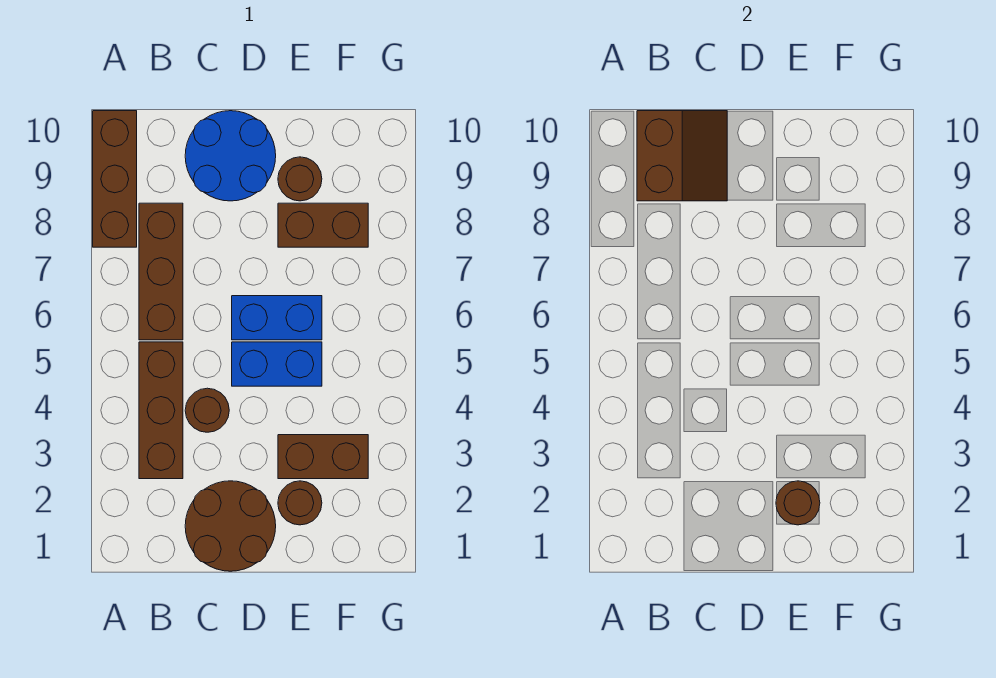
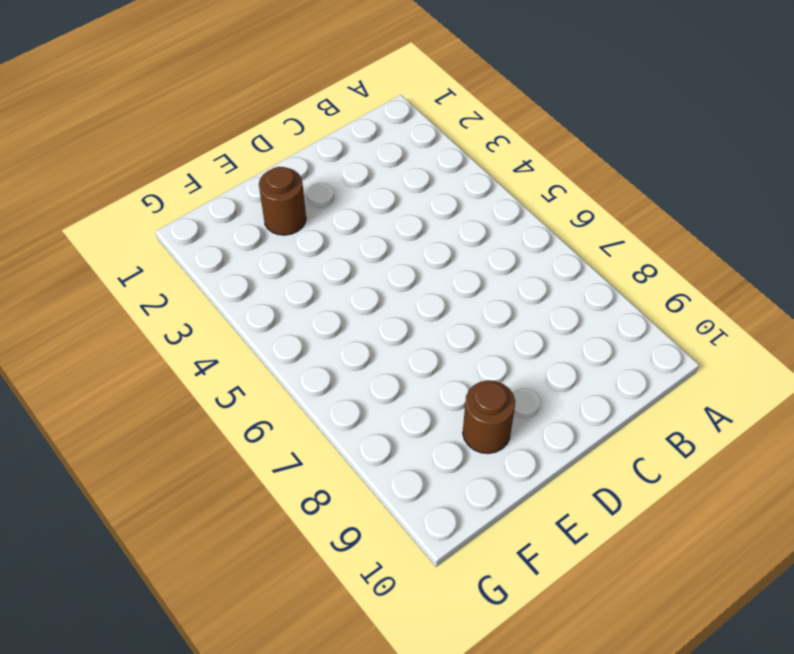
none -> brown brick A8:A10 level 1
none -> brown brick B3:B5 level 1
none -> brown brick B6:B8 level 1

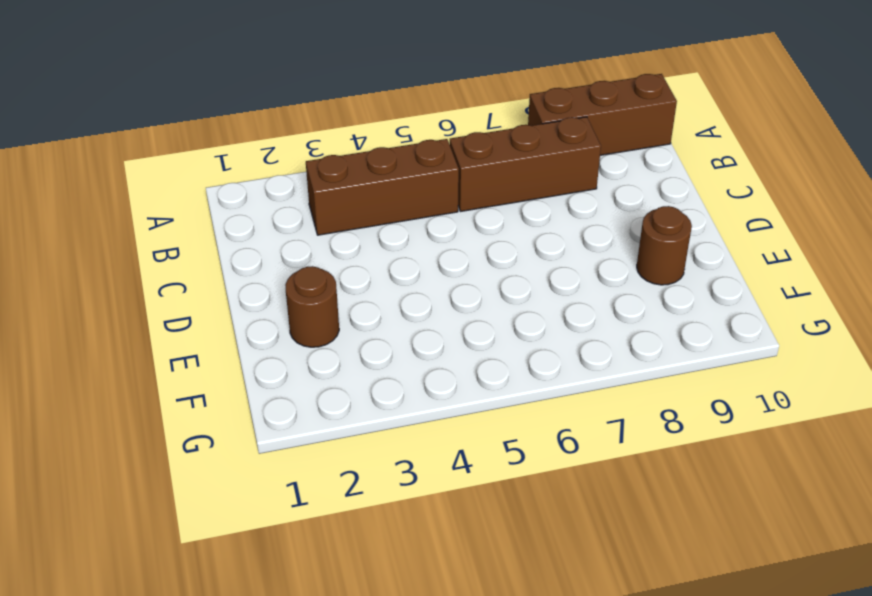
none -> brown round brick C1:D2 level 1
none -> brown round brick C4 level 1
none -> blue round brick C9:D10 level 1

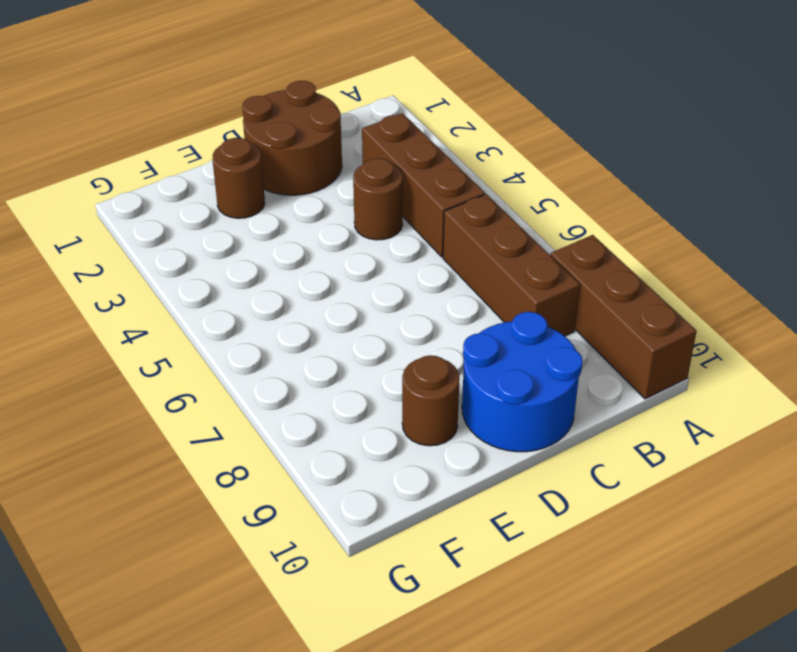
none -> blue brick D5:E5 level 1
none -> blue brick D6:E6 level 1
none -> brown brick E3:F3 level 1

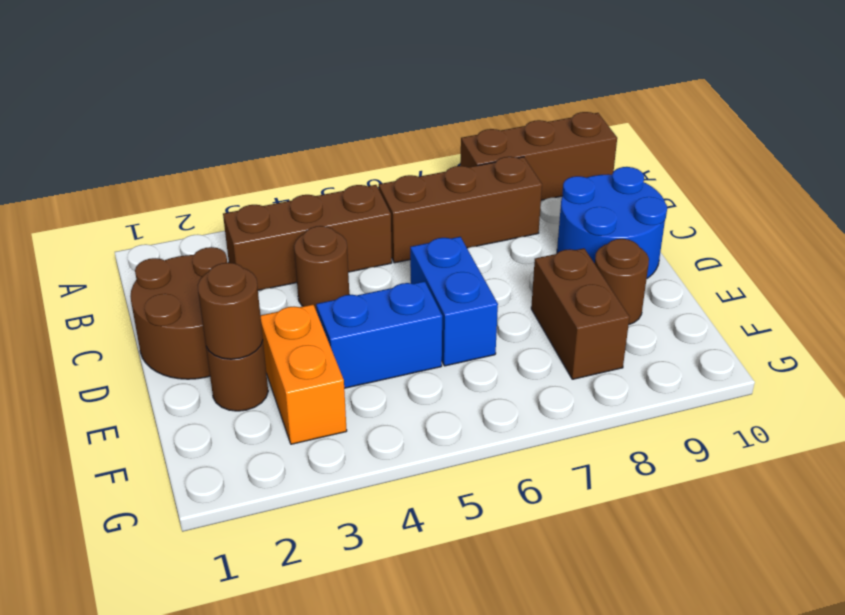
orange brick E3:F3 level 1 -> brown brick E3:F3 level 1
blue brick E4:E5 level 1 -> blue brick D5:E5 level 1
none -> brown slope B9:C10 level 2 top B

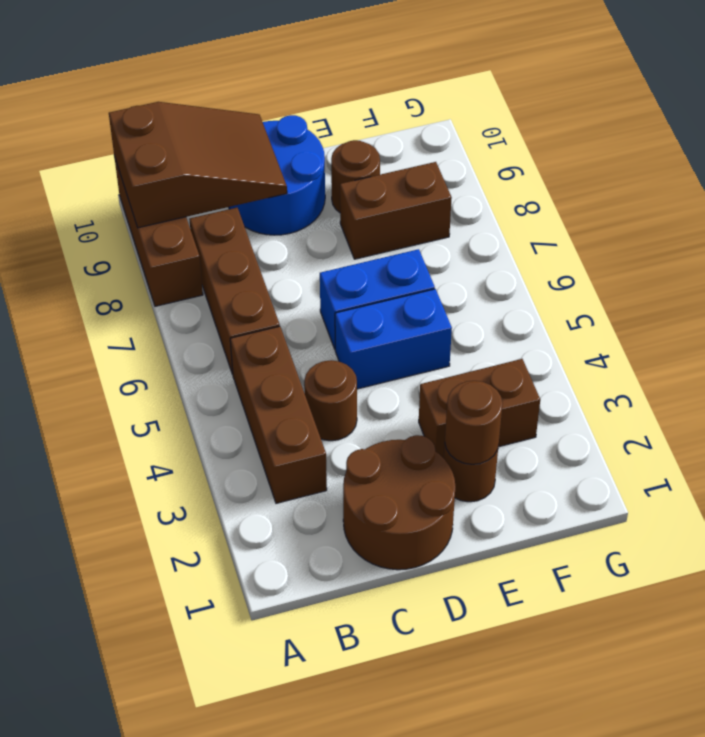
brown slope A9:C10 level 2 top A -> brown slope B9:C10 level 2 top B

